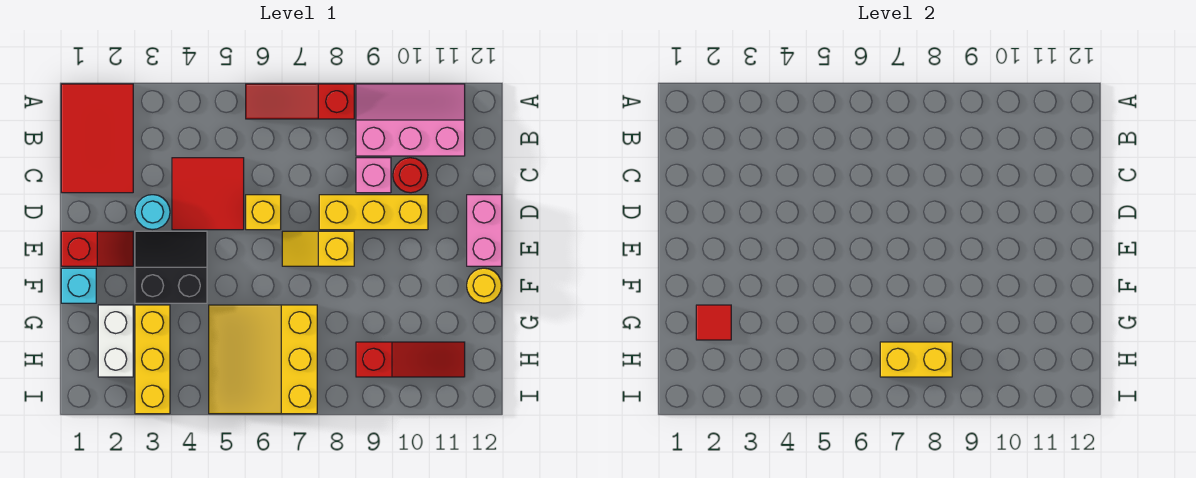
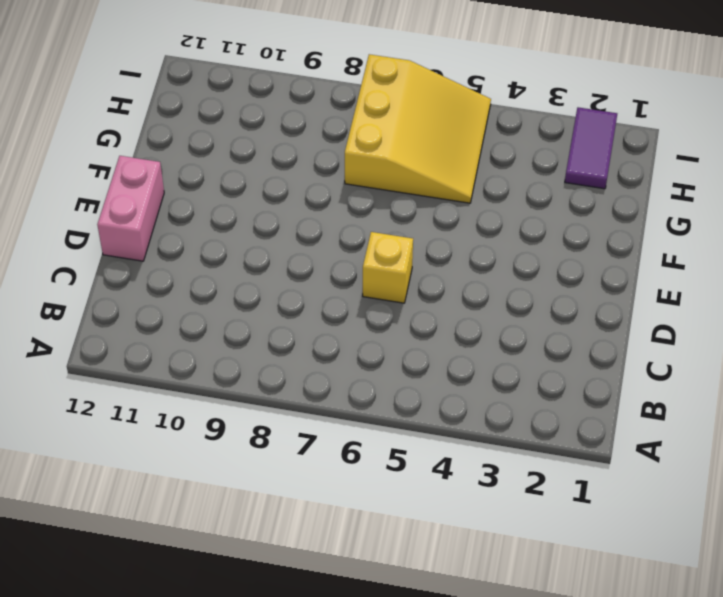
purple tile H2:I2 level 1 -> white brick G2:H2 level 1
none -> red tile A1:C2 level 1
none -> red slope A6:A8 level 1 top 8
none -> pink slope A9:B11 level 1 top B

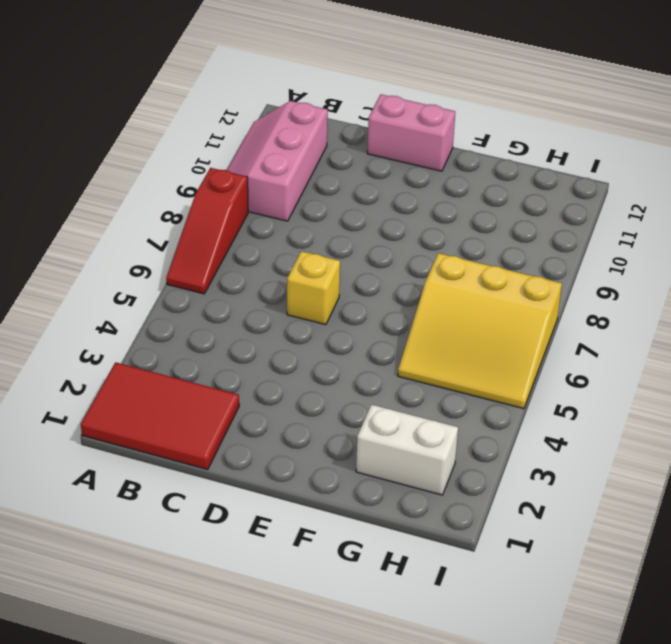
none -> red tile C4:D5 level 1
none -> pink brick C9 level 1
none -> red round brick C10 level 1

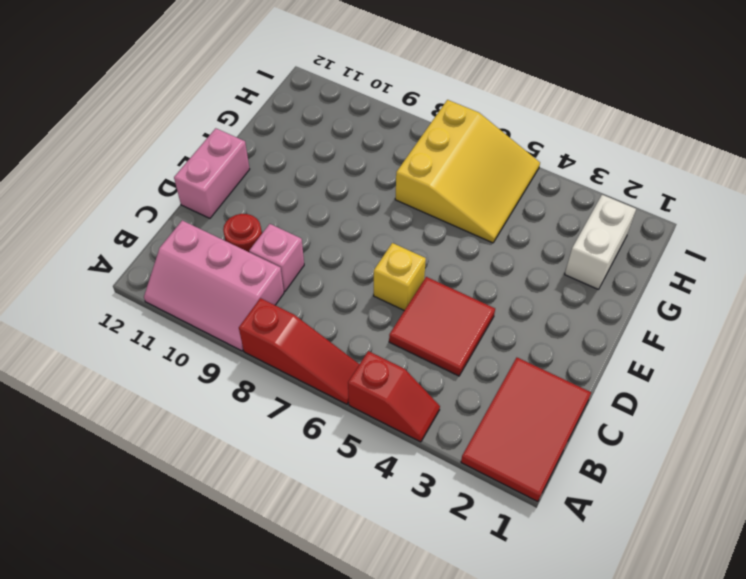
red slope A4:A5 level 1 top 5 -> red slope E1:E2 level 1 top 1
none -> cyan round brick D3 level 1
none -> yellow brick D8:D10 level 1
none -> black slope E3:F4 level 1 top F

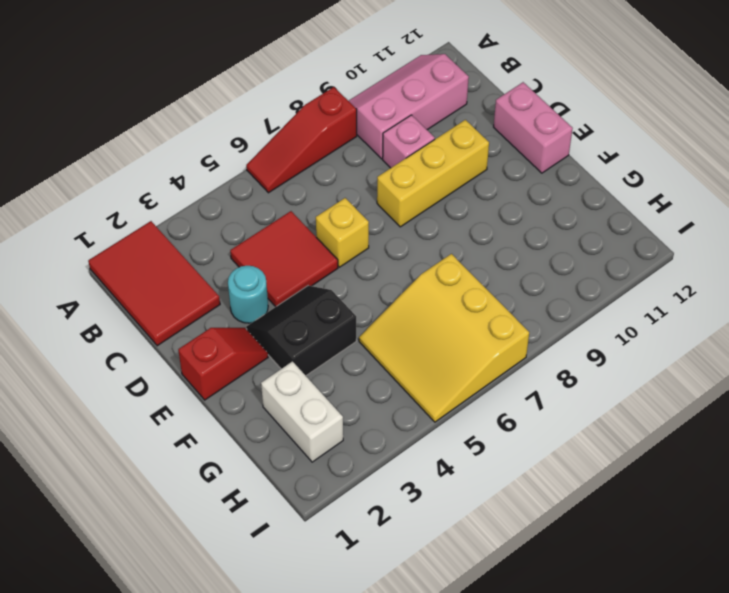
none -> red round brick C10 level 1
none -> yellow slope E7:E8 level 1 top 8
none -> cyan brick F1 level 1

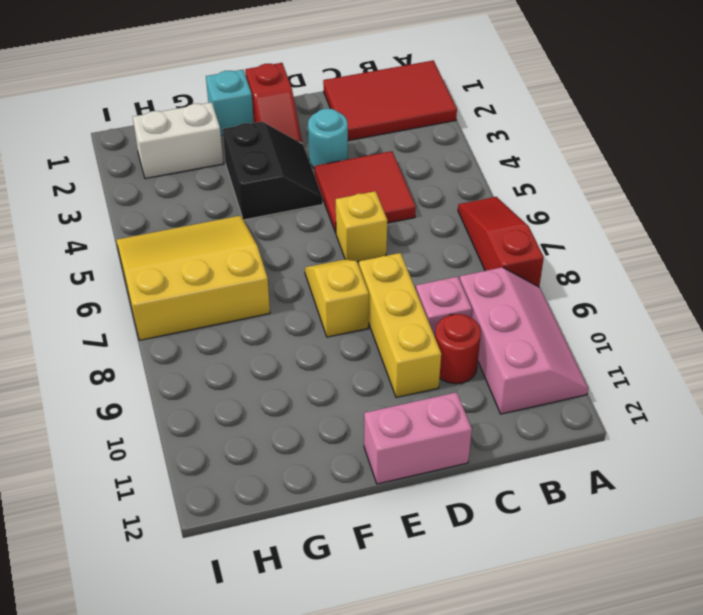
none -> yellow round brick F12 level 1
none -> yellow brick G3:I3 level 1
none -> red slope H9:H11 level 1 top 9

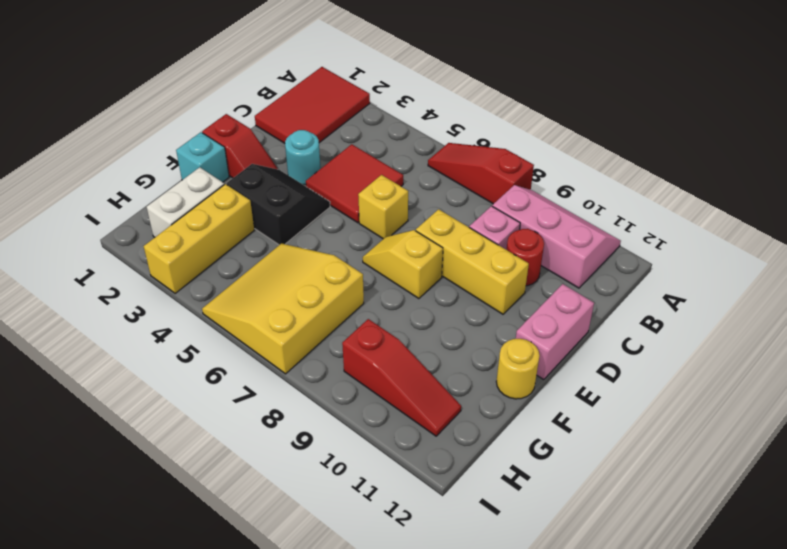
none -> red tile G2 level 2
none -> yellow brick H7:H8 level 2

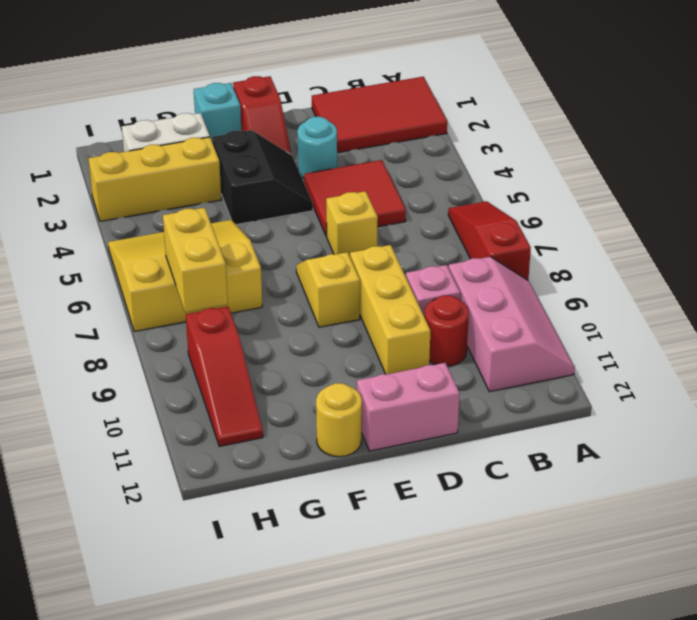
none -> red tile G2 level 2

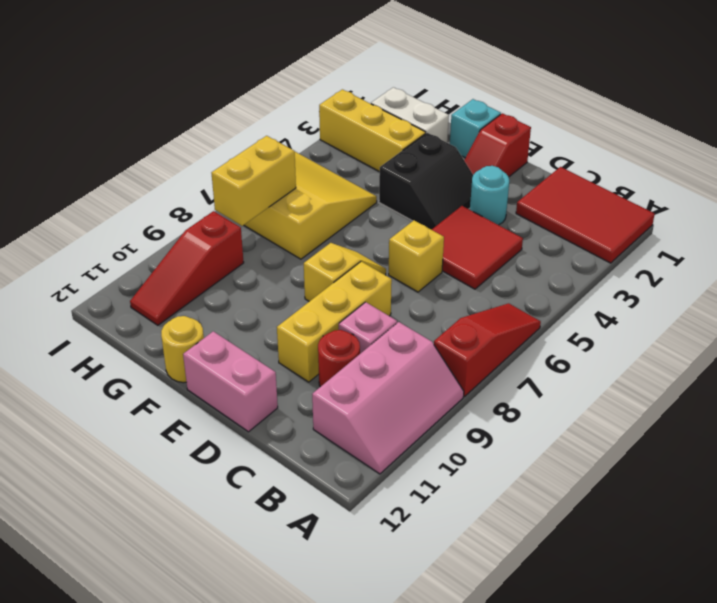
none -> red tile G2 level 2

